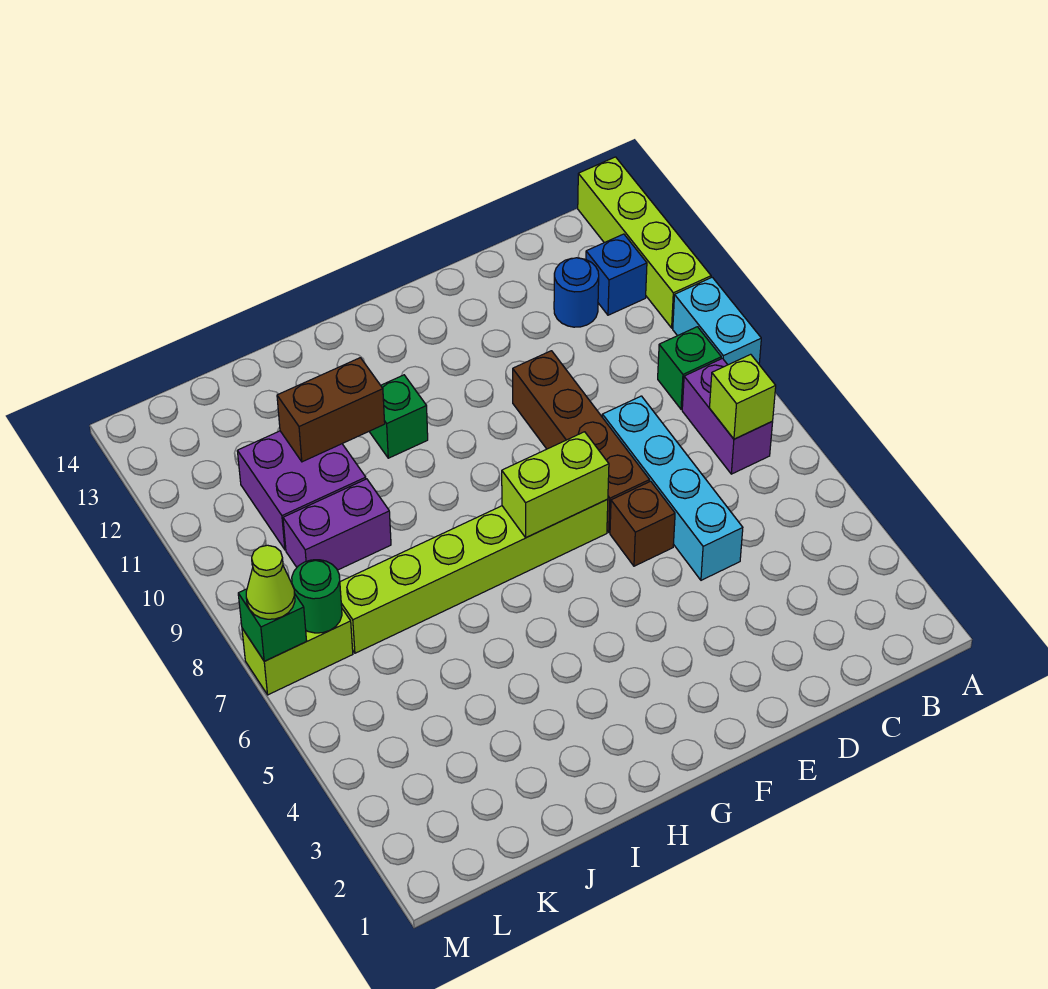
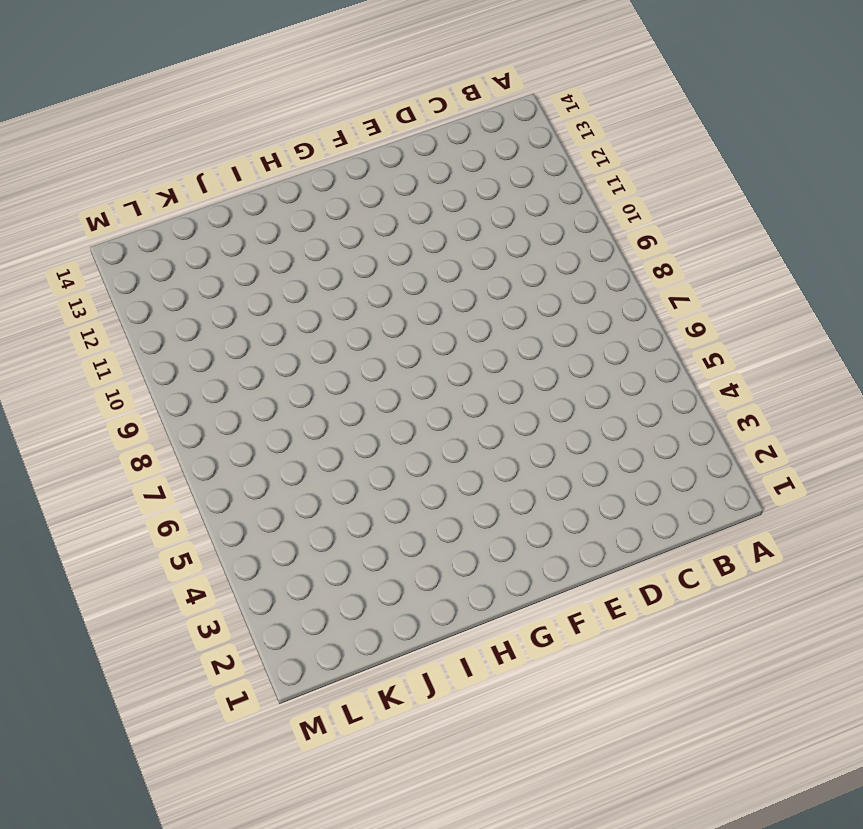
none -> cyan brick A9:A10 level 1
none -> lime brick A11:A14 level 1
none -> purple brick B7:B8 level 1

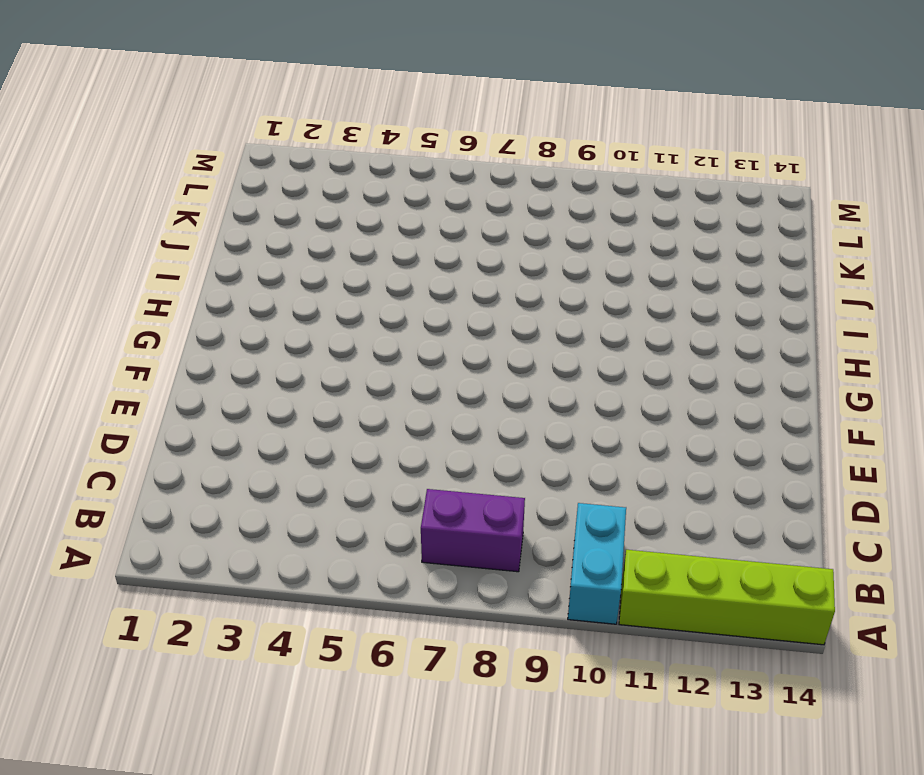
cyan brick A10:B10 level 1 -> cyan brick A9:A10 level 1
none -> green brick B9 level 1
none -> blue brick B12 level 1
none -> blue round brick C12 level 1

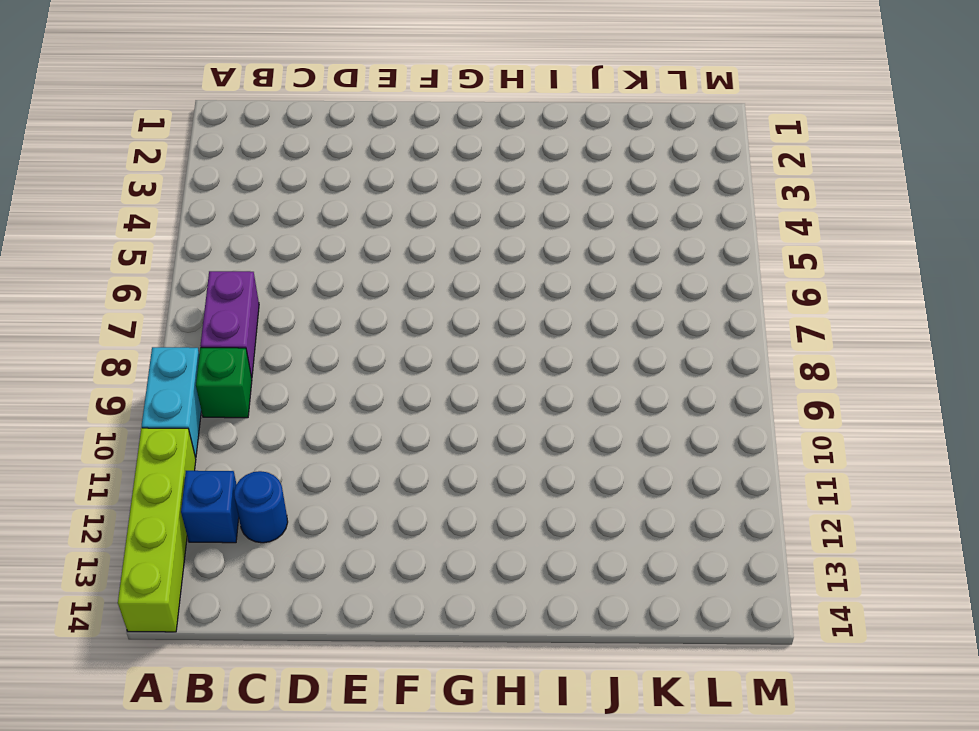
none -> cyan brick D5:D8 level 1
none -> brown brick E6 level 1
none -> brown brick E7:E10 level 1

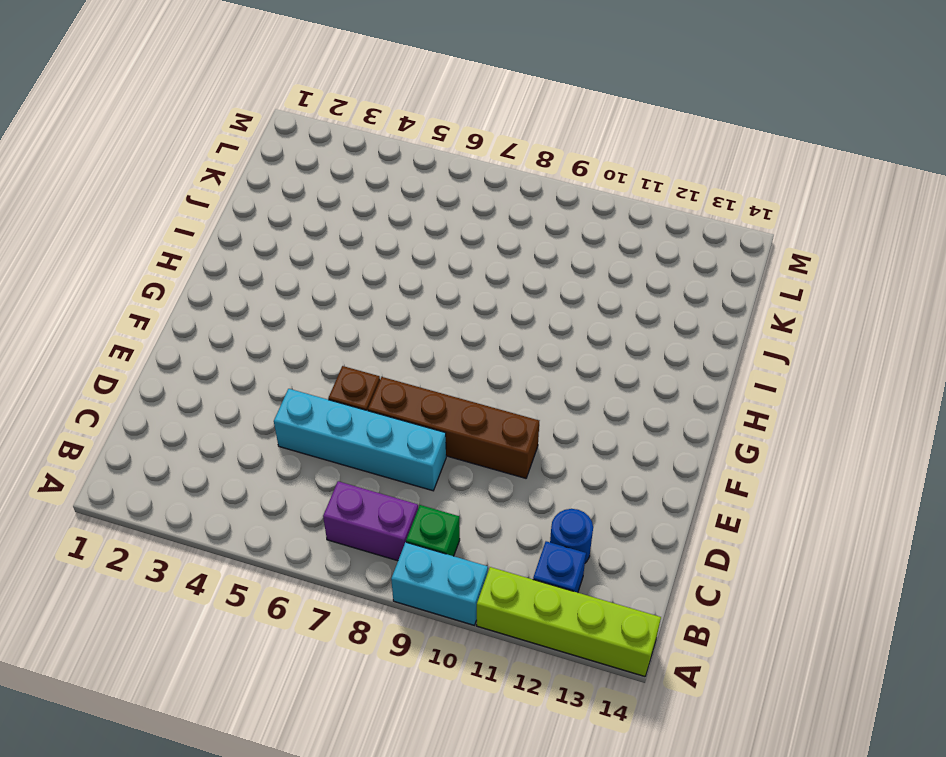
none -> lime brick F7:K7 level 1
none -> green brick H11 level 1
none -> purple brick J9:K9 level 1

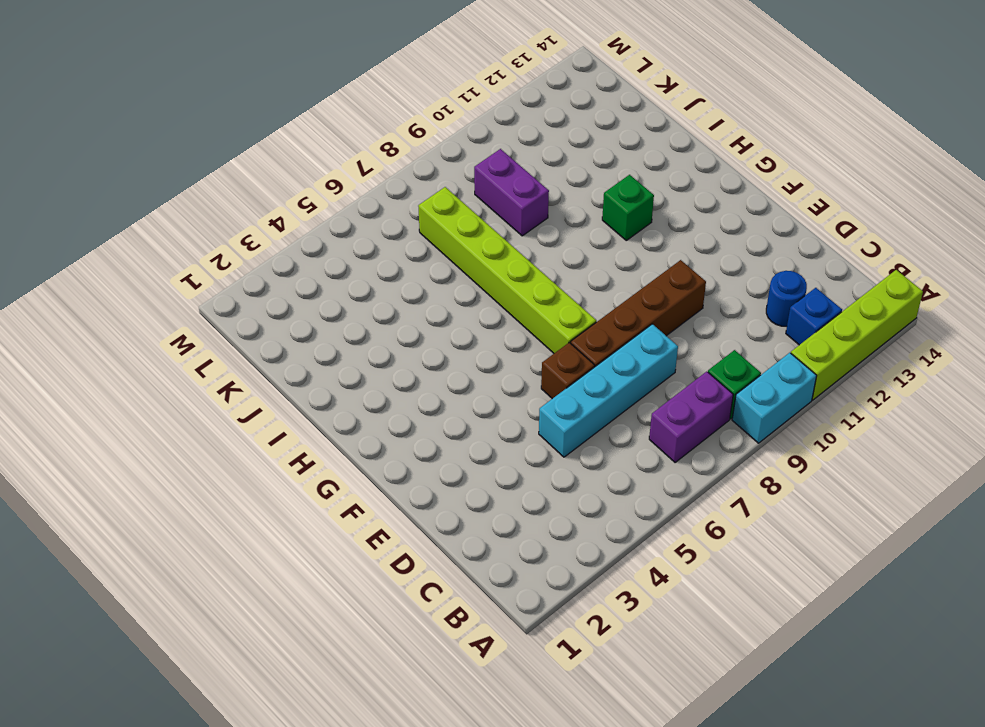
none -> purple brick J10:K11 level 1
none -> lime brick L7:M7 level 1
none -> lime brick B7 level 2

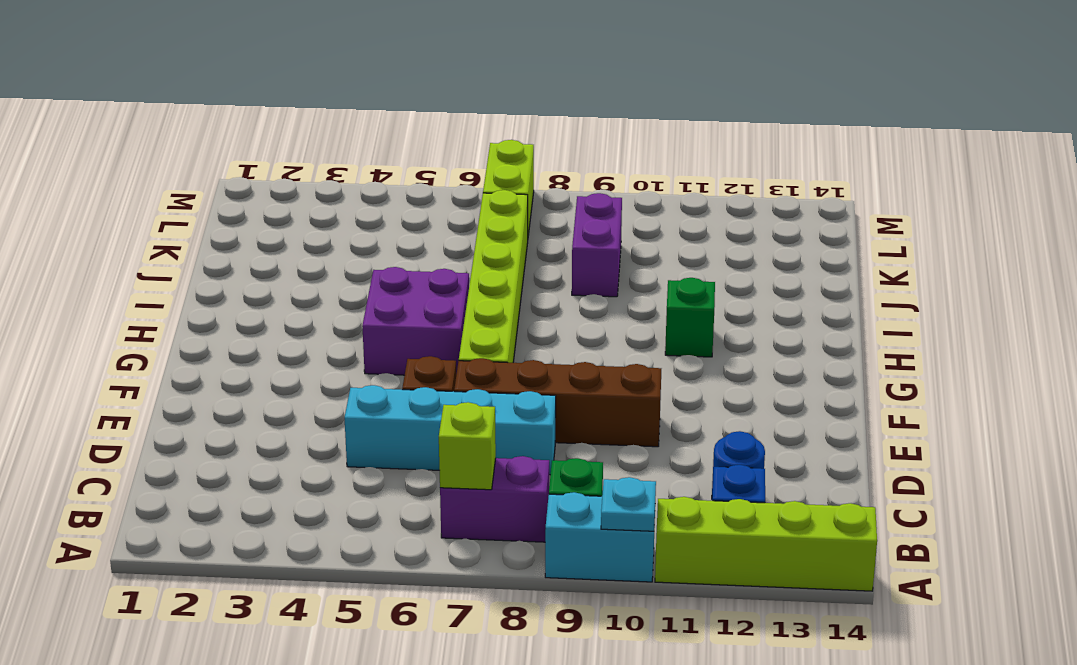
cyan plate A10 level 2 -> none
purple brick G5:H6 level 1 -> purple brick J10:K11 level 1
none -> lime brick F7:G7 level 2
none -> brown brick I11:J11 level 2
none -> green round brick L7 level 2

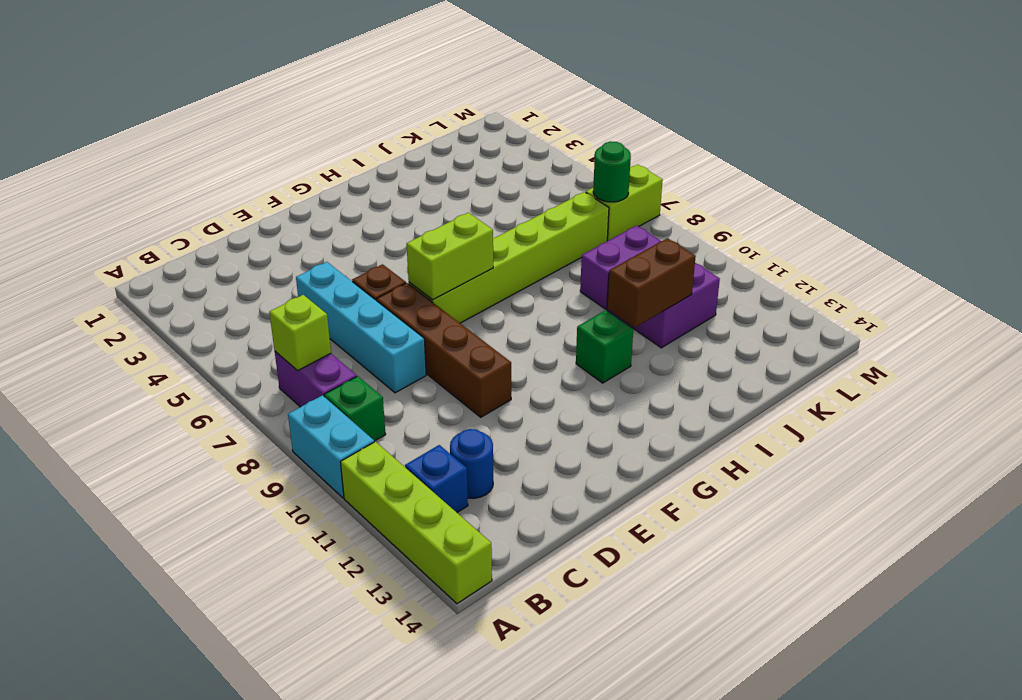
none -> green brick M7 level 2
none -> lime cone M7 level 3

